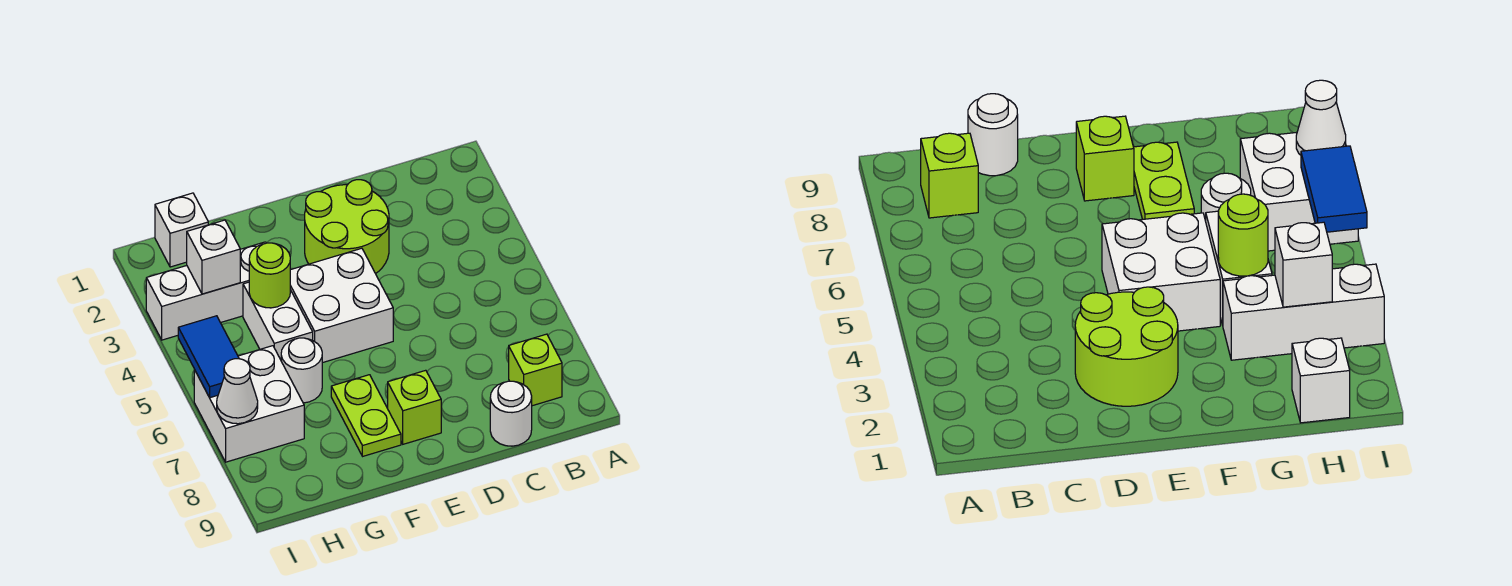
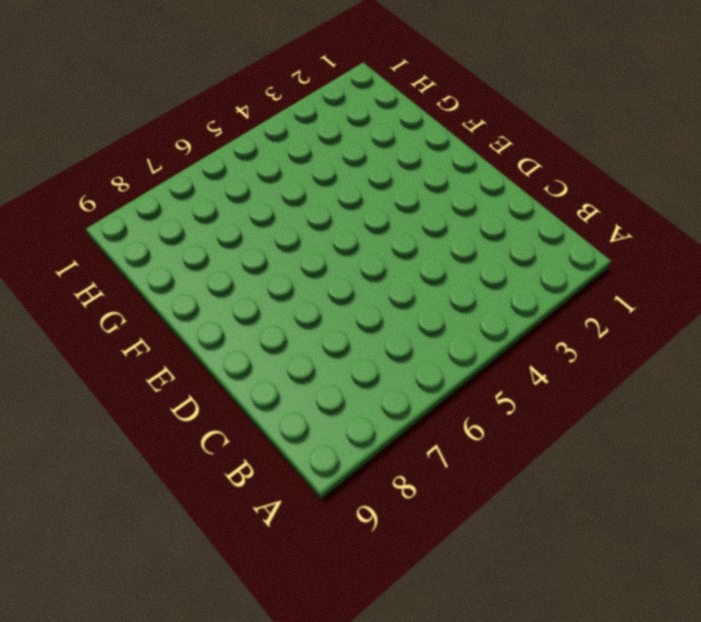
none -> lime brick B8 level 1
none -> white round brick C9 level 1
none -> lime round brick D2:E3 level 1

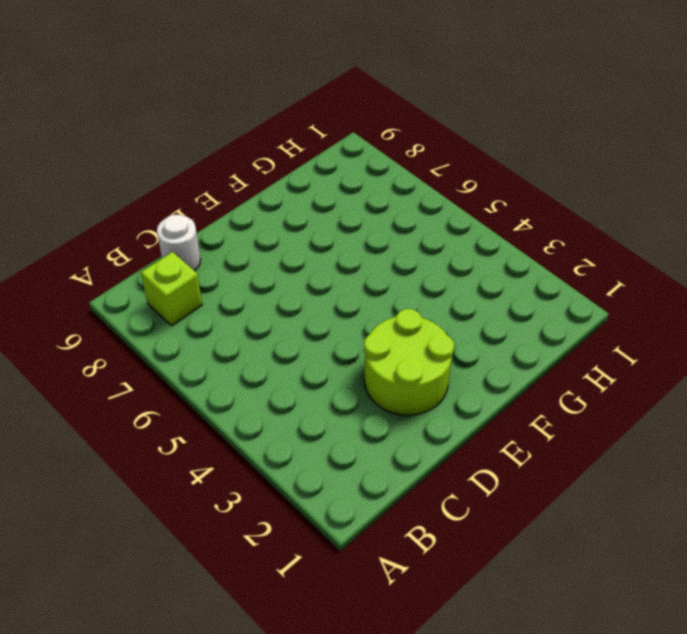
none -> white brick E4:F5 level 1
none -> lime brick E8 level 1
none -> lime plate F7:F8 level 1

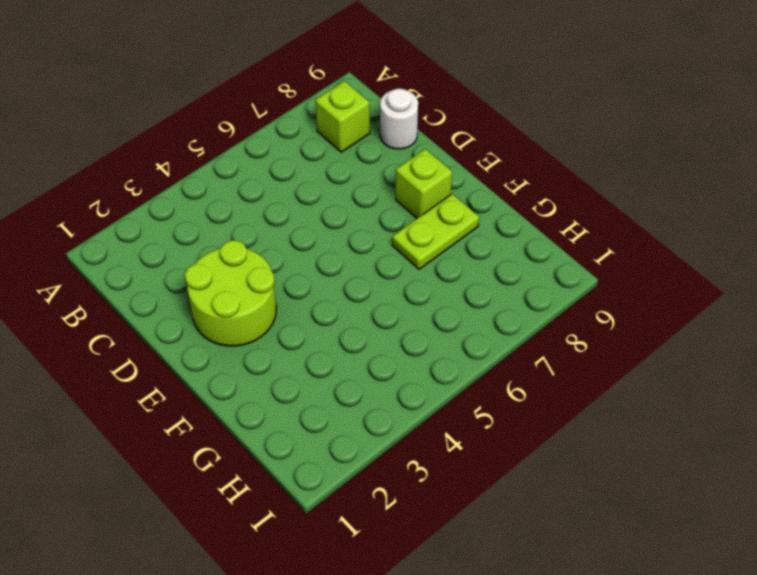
none -> white brick E4:F5 level 1
none -> white brick G3:I3 level 1
none -> white brick G4:G5 level 1

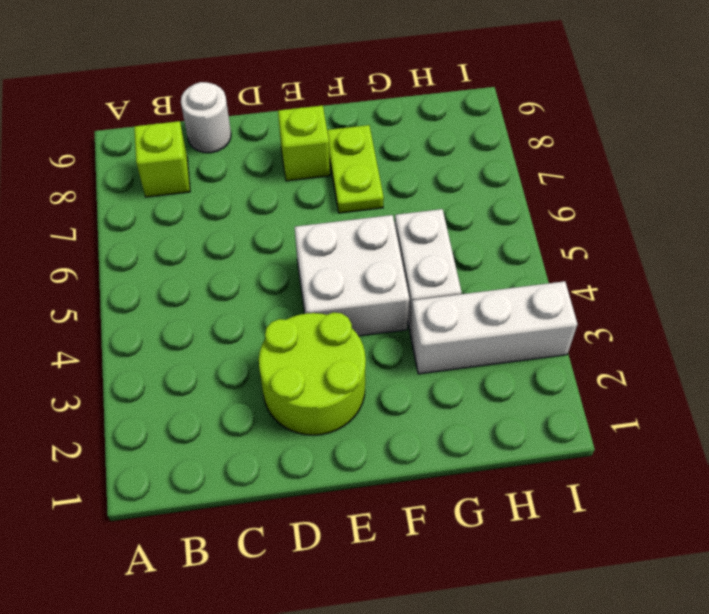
none -> white round brick G6 level 1
none -> white brick H1 level 1
none -> white brick H6:I7 level 1

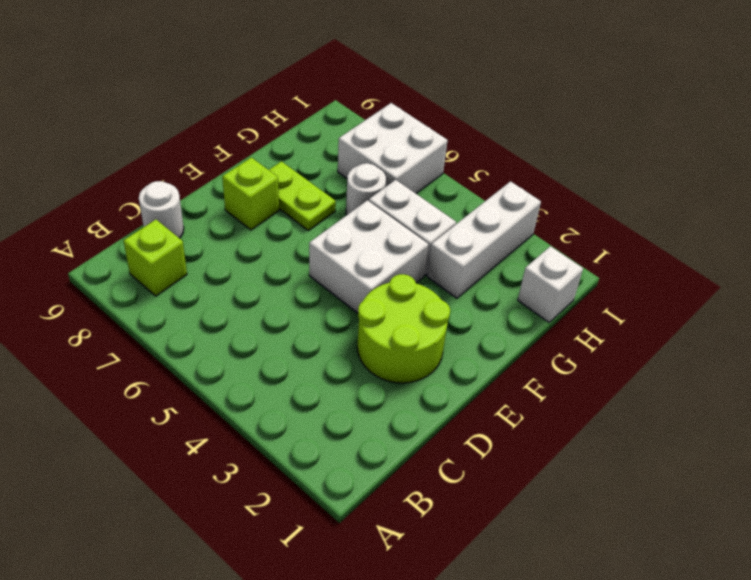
none -> lime round brick G4 level 2
none -> white brick H3 level 2
none -> blue tile I5:I6 level 2

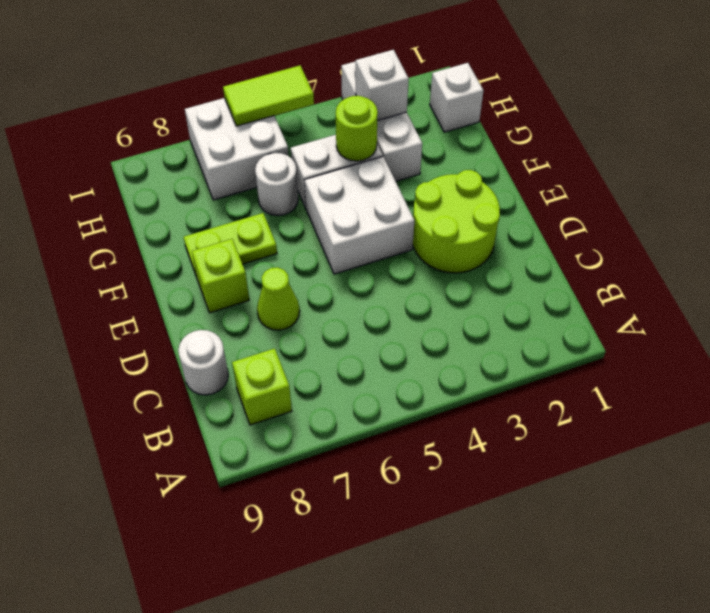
lime cone D7 level 1 -> none
lime tile I5:I6 level 2 -> blue tile I5:I6 level 2
none -> white cone I7 level 2

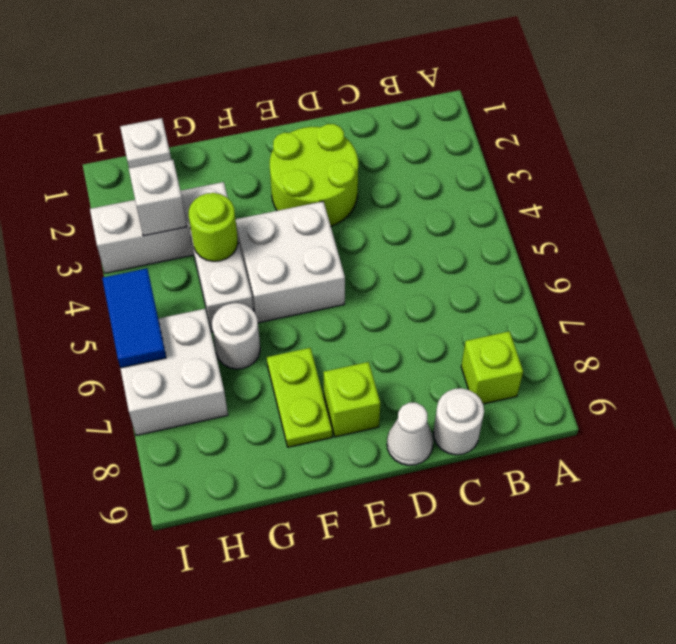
white cone D9 level 1 -> white cone I7 level 2

